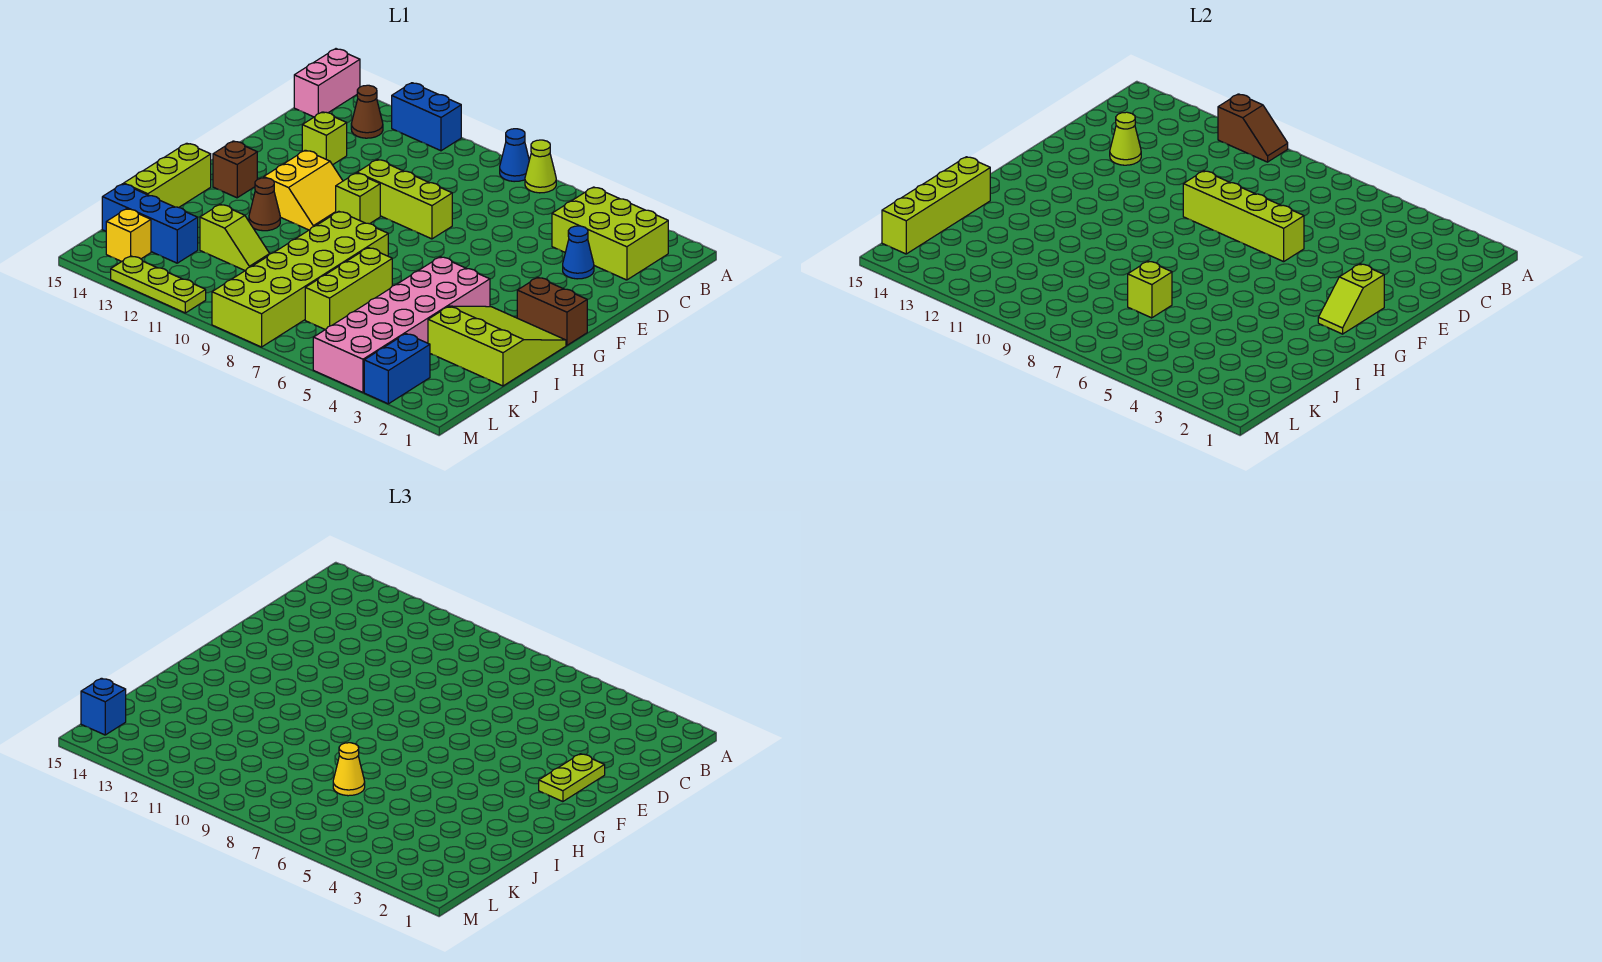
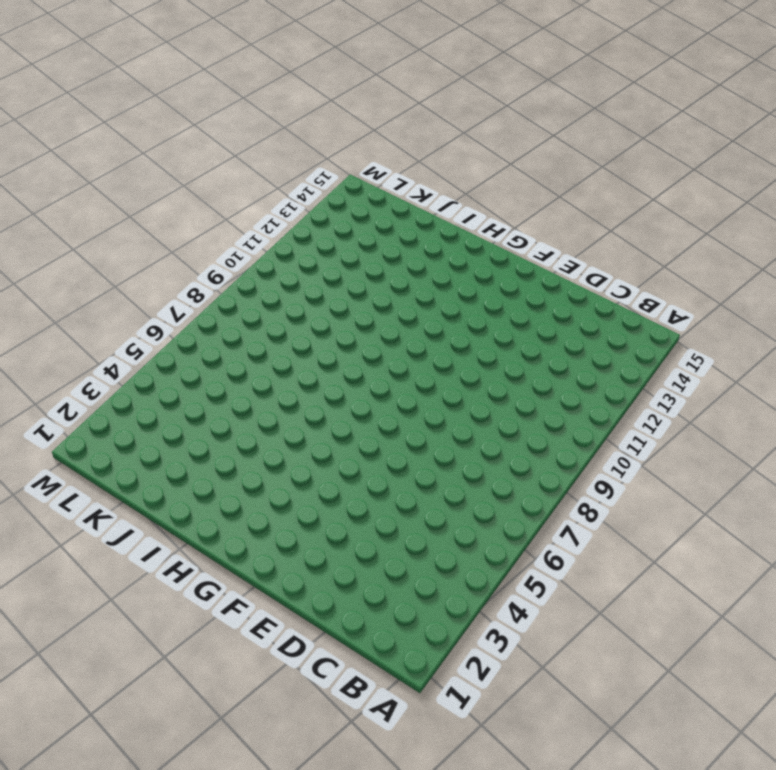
none -> lime cone A7 level 1
none -> blue cone A8 level 1
none -> blue brick A11:A12 level 1
none -> pink brick A15:B15 level 1

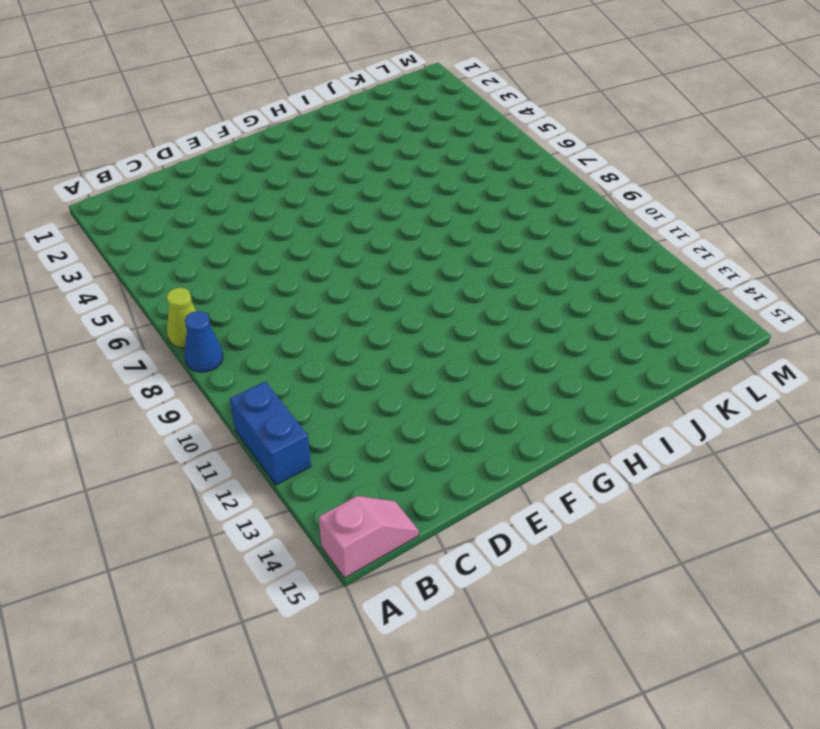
pink slope A15:B15 level 1 top A -> pink brick A15:B15 level 1
none -> lime brick B2:C4 level 1
none -> brown cone B13 level 1
none -> blue cone D3 level 1
none -> lime brick D13 level 1

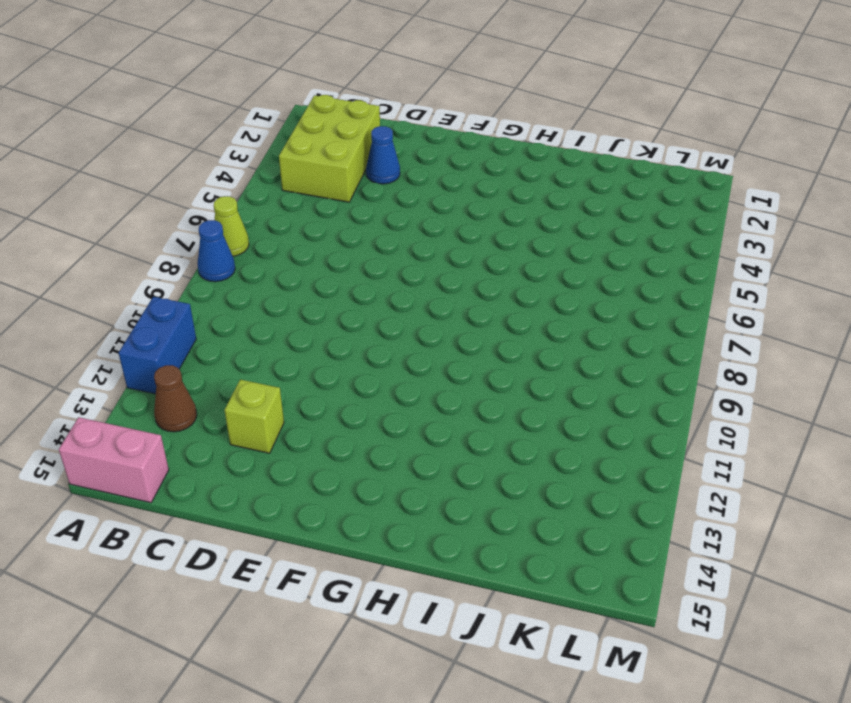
none -> lime brick E8:E10 level 1
none -> lime brick F10 level 1
none -> yellow slope F11:G12 level 1 top 12
none -> brown brick G1:G2 level 1

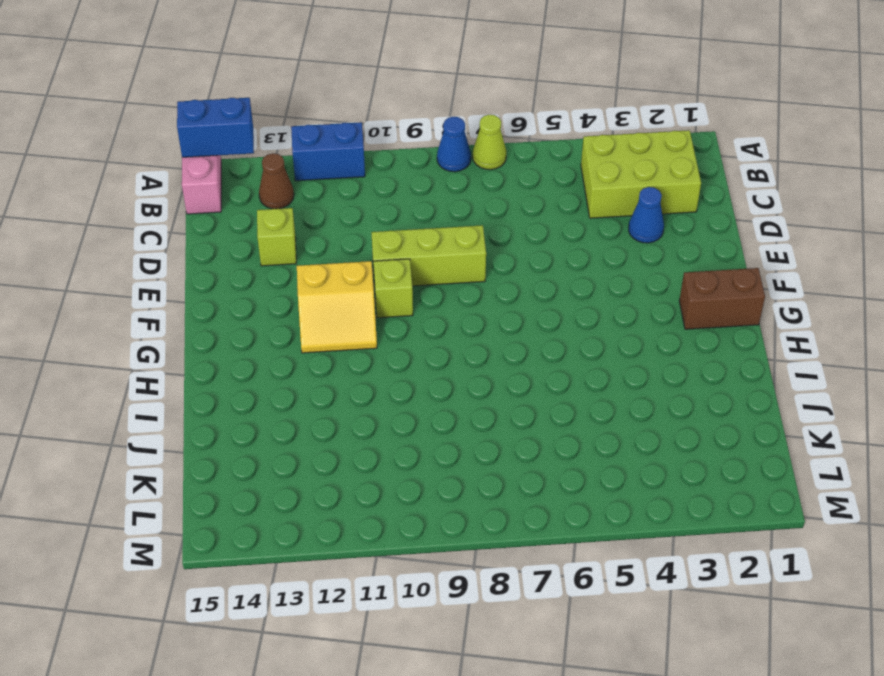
blue brick A14:A15 level 2 -> blue brick L3:M3 level 1
yellow slope F11:G12 level 1 top F -> yellow slope F11:G12 level 1 top 12
none -> brown brick G14 level 1
none -> lime slope H1:J3 level 1 top J
none -> pink brick H4:M5 level 1
none -> lime brick H8:M9 level 1

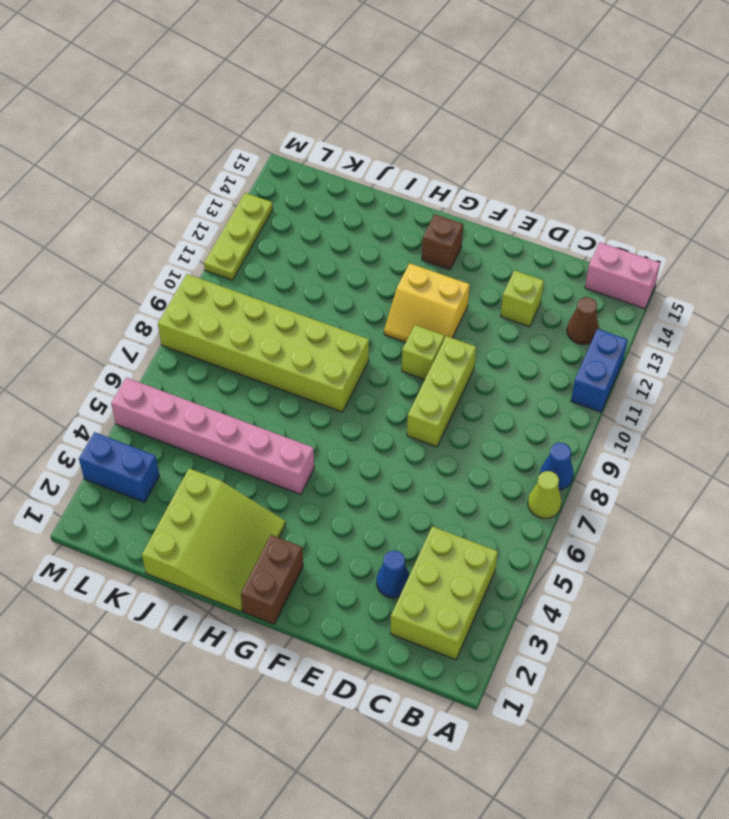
pink brick H5:M5 level 1 -> pink brick H4:M5 level 1
none -> brown cone H12 level 1
none -> lime brick H15:J15 level 1
none -> lime brick I7:K7 level 1
none -> lime slope J11:J12 level 1 top 12

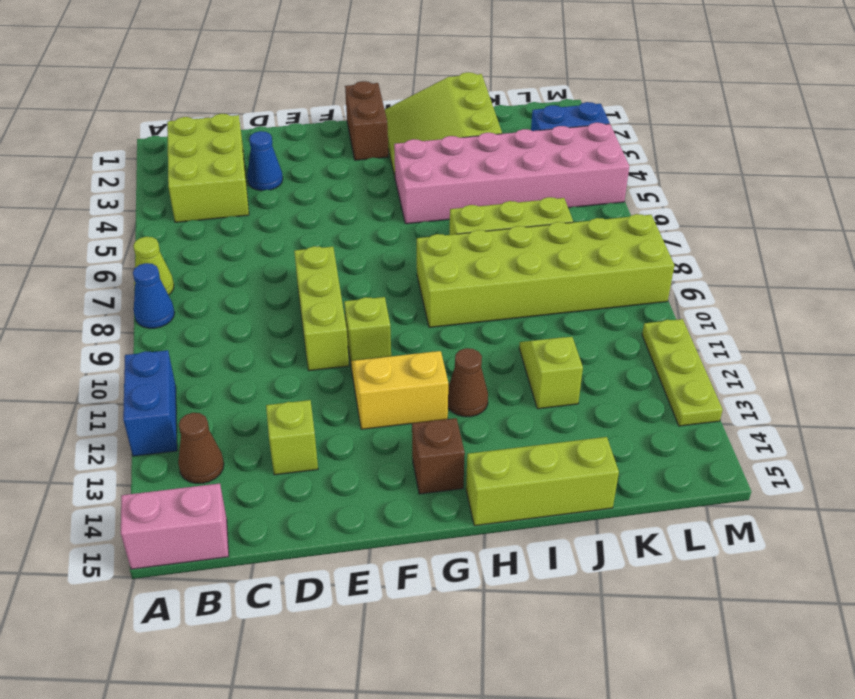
none -> blue brick K13:K15 level 1
none -> yellow brick L14 level 1
none -> brown slope A10:A11 level 2 top 11
none -> lime cone D13 level 2

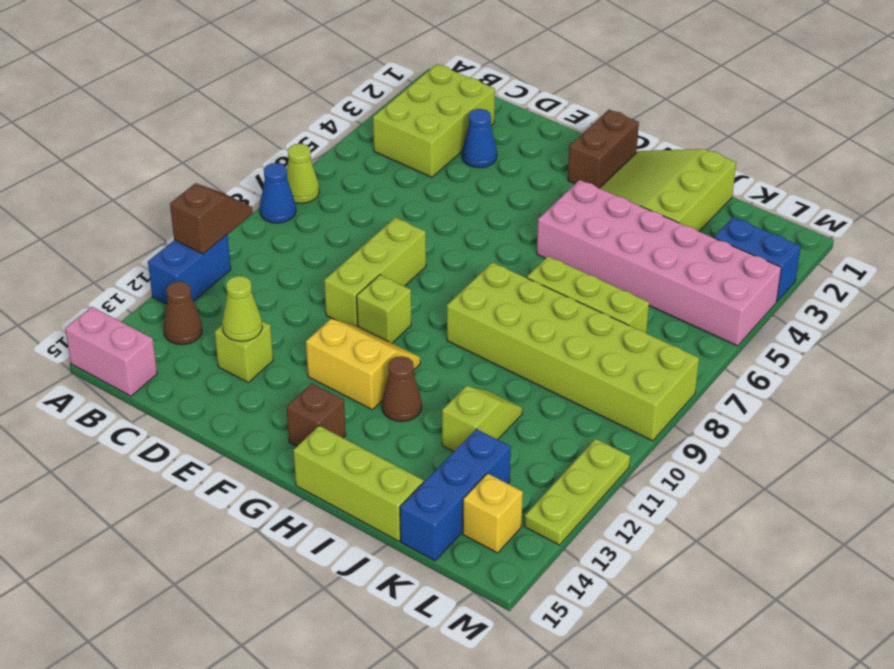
none -> lime brick E6:E9 level 2
none -> lime slope F2:G2 level 2 top F
none -> lime brick I15:L15 level 2
none -> lime brick J7 level 2

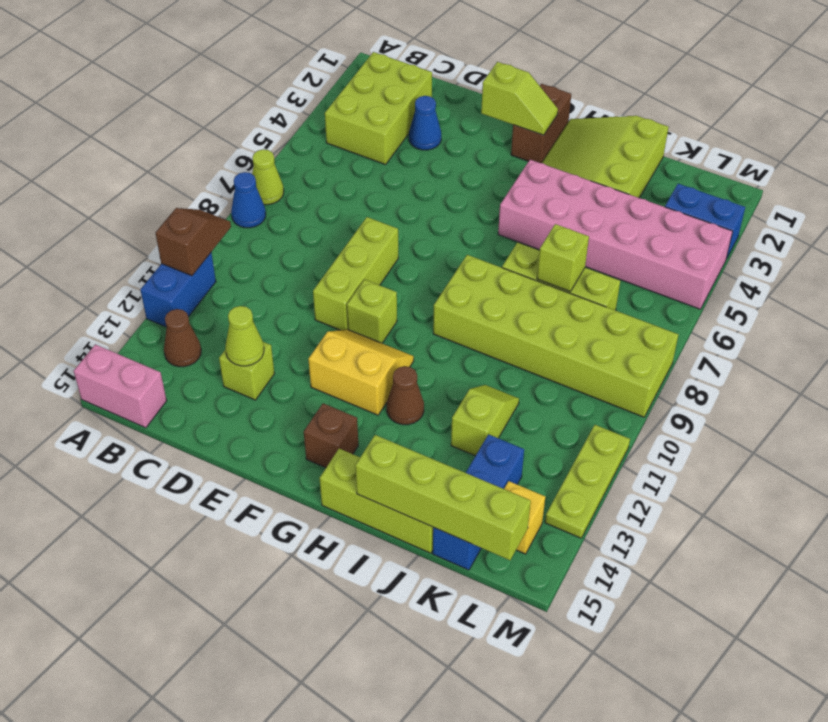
none -> lime brick E6:E9 level 2
none -> lime plate E2:F2 level 3
none -> yellow cone J7 level 3
none -> blue brick L15 level 3

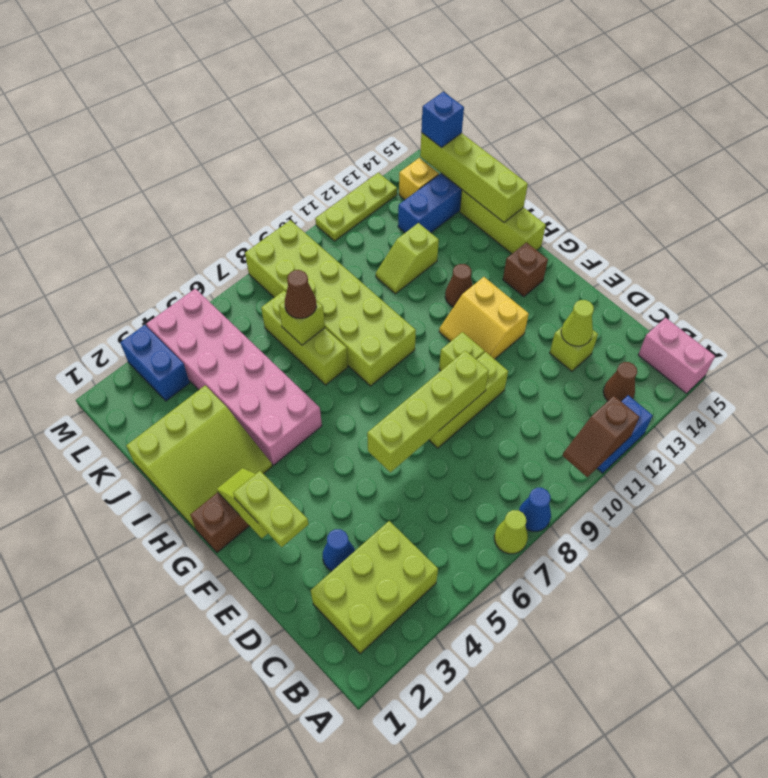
brown cone J7 level 3 -> yellow cone J7 level 3

